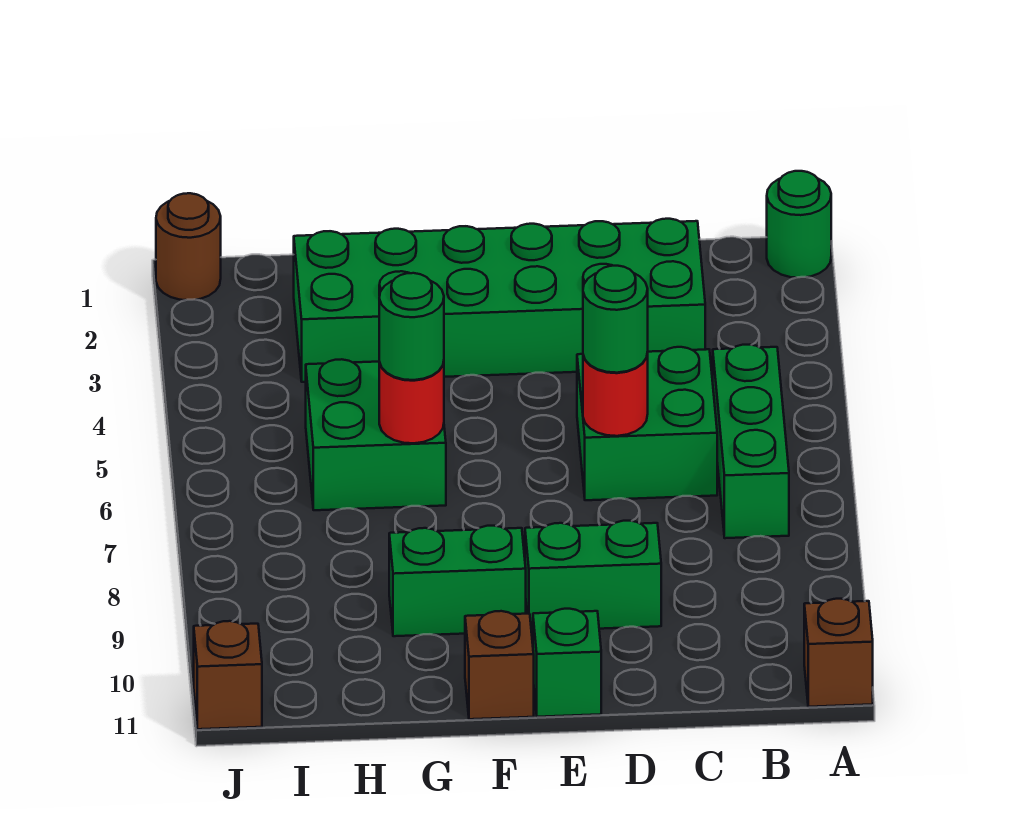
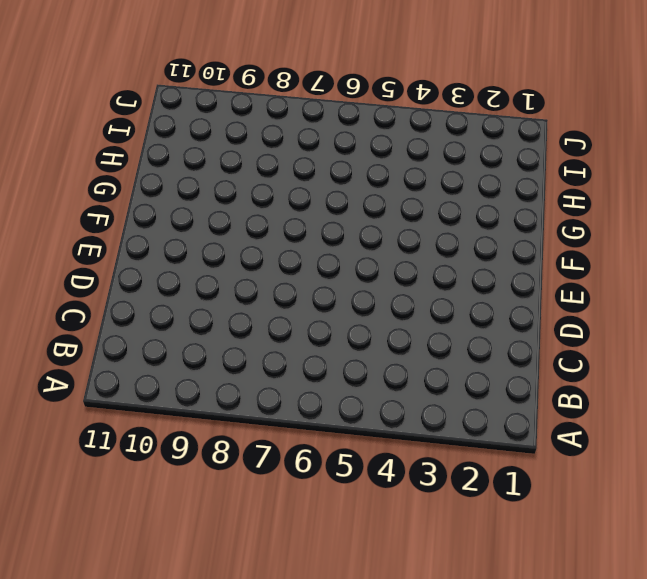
none -> green round brick A1 level 1
none -> brown brick A11 level 1
none -> green brick B5:B7 level 1

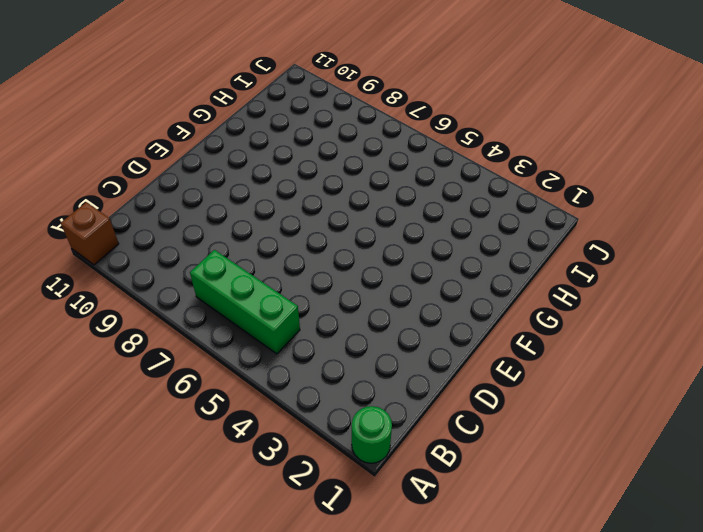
none -> green brick C2:H3 level 1
none -> green brick C5:D6 level 1
none -> green brick D9:E9 level 1

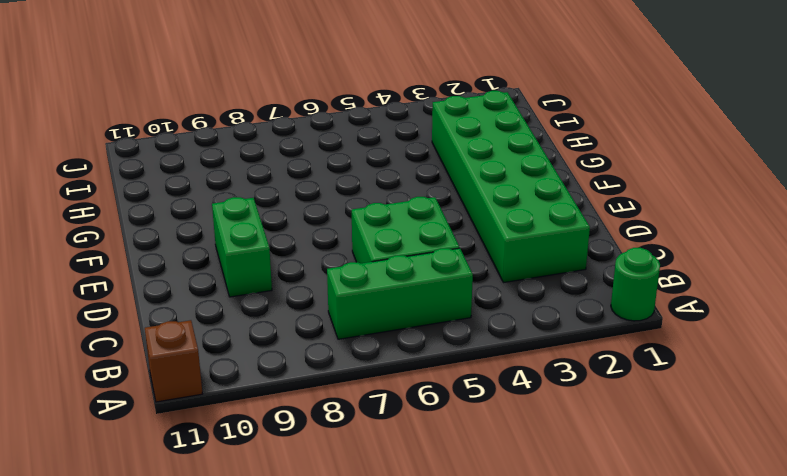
none -> green brick E11 level 1
none -> green brick F9:G9 level 1
none -> brown brick F11 level 1

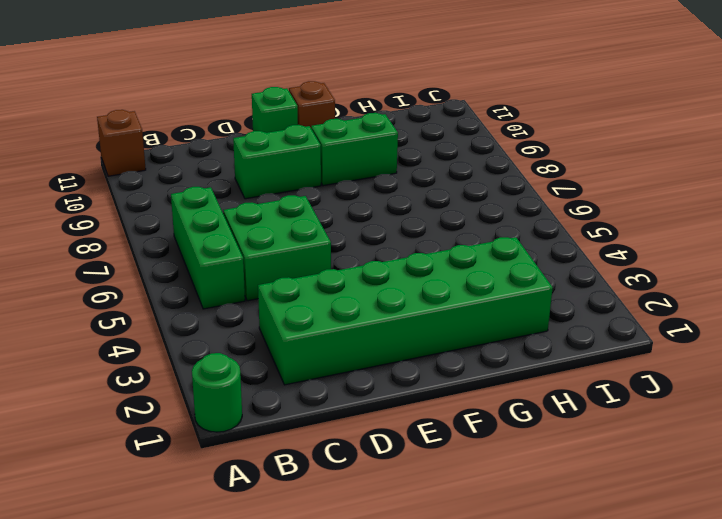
none -> green brick G5:H6 level 1
none -> brown round brick J1 level 1
none -> brown brick J11 level 1

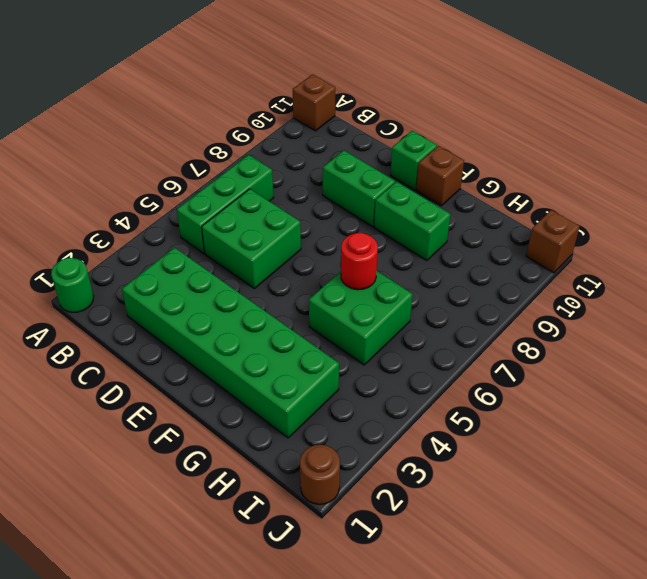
none -> red round brick D6 level 2
none -> green round brick D6 level 3
none -> green round brick G6 level 3

